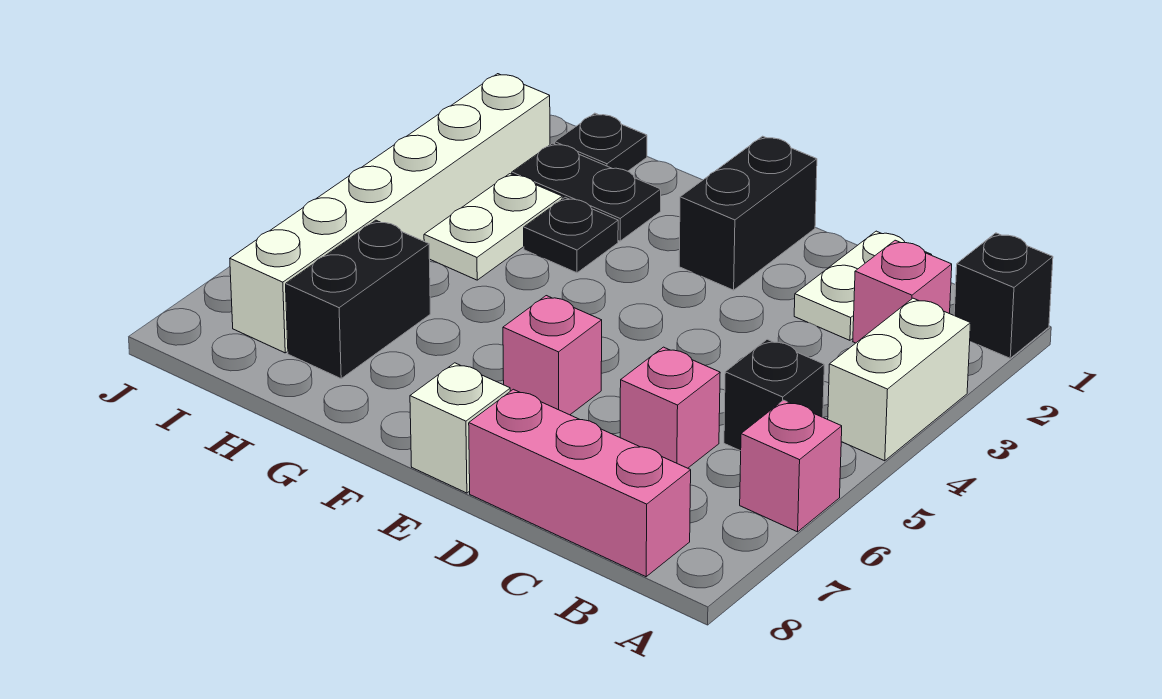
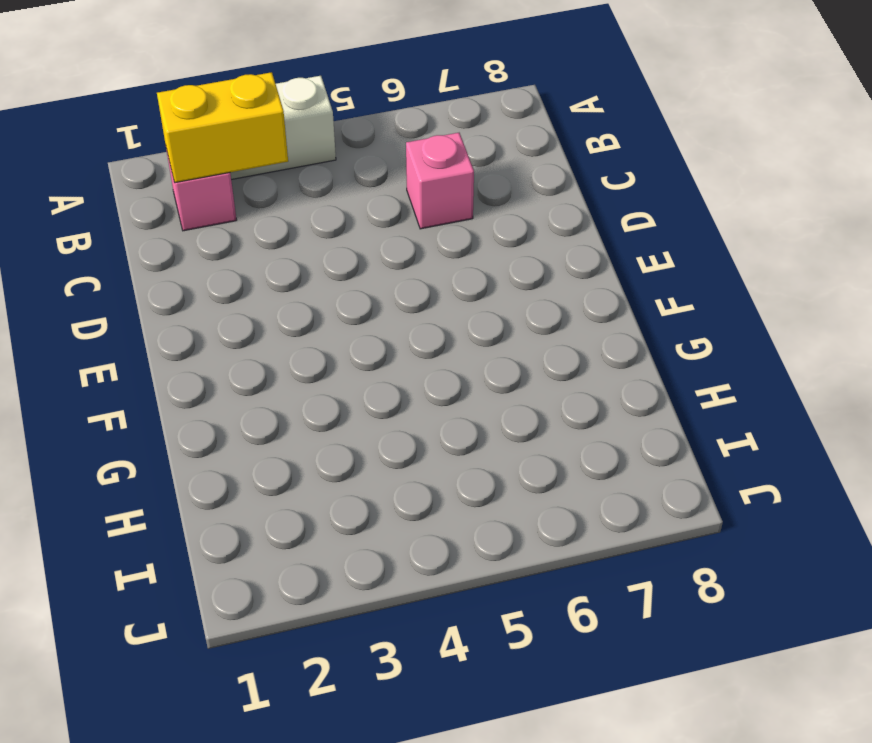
yellow brick B2:B3 level 2 -> none
none -> black brick A1 level 1
none -> pink brick A6 level 1
none -> black brick B5 level 1

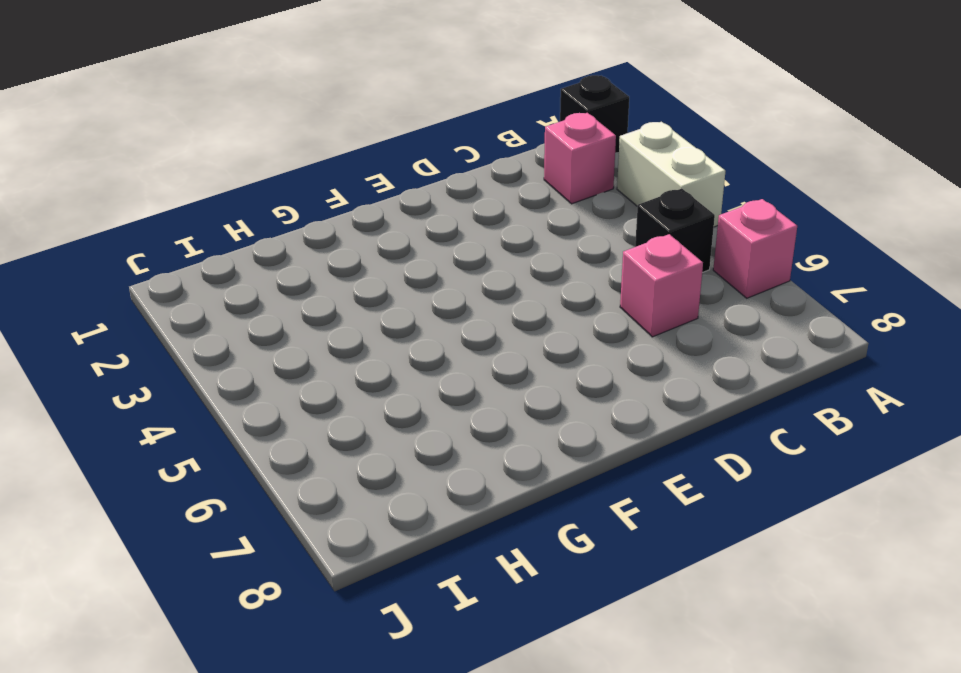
none -> pink brick B8:D8 level 1
none -> white plate C1:C2 level 1
none -> black brick E1:E2 level 1

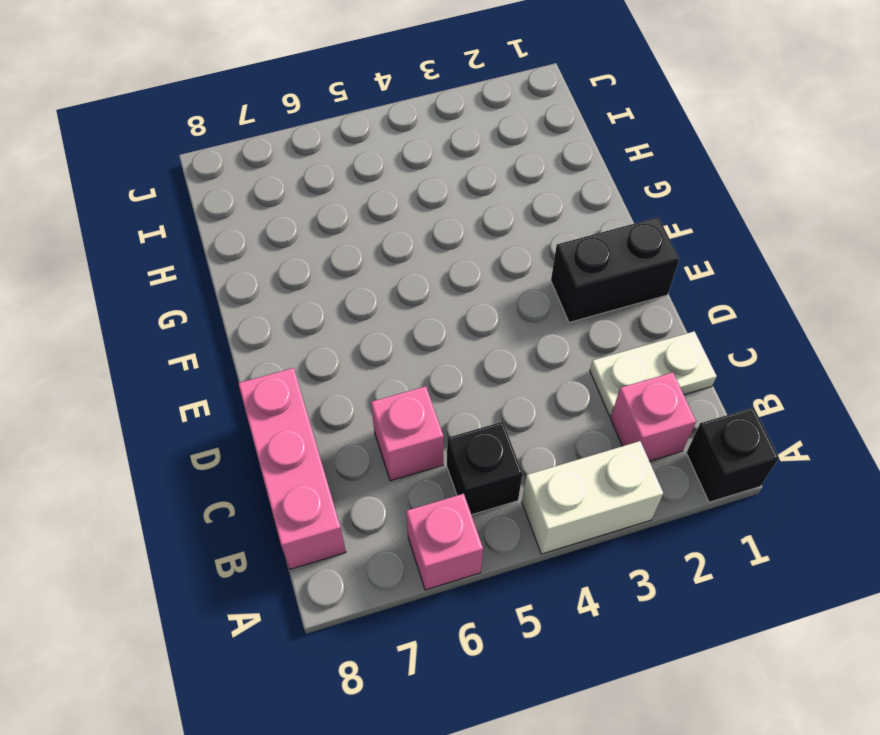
none -> pink brick E6 level 1
none -> white brick E8 level 1
none -> black plate G2:H2 level 1

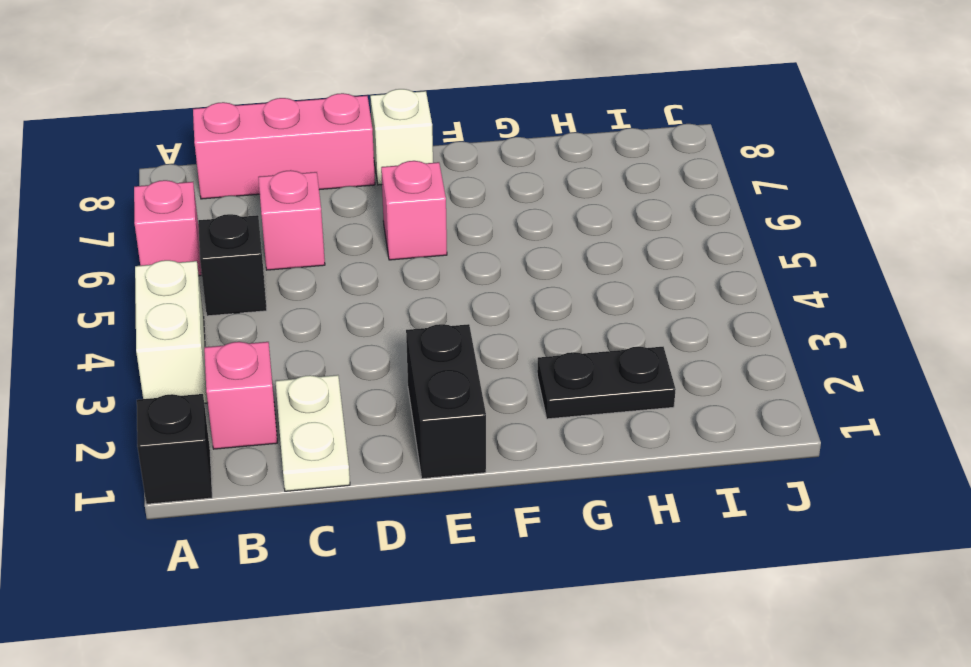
none -> black plate G3 level 1
none -> black plate H1 level 1
none -> white plate H3:H4 level 1

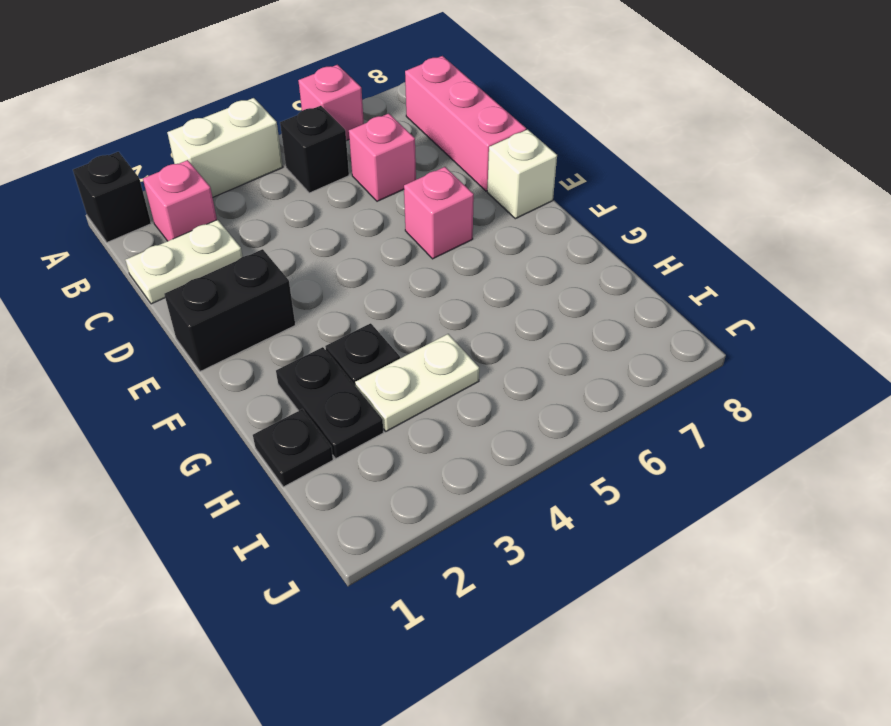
none -> black brick H6:H7 level 1
none -> white brick I2:I7 level 1

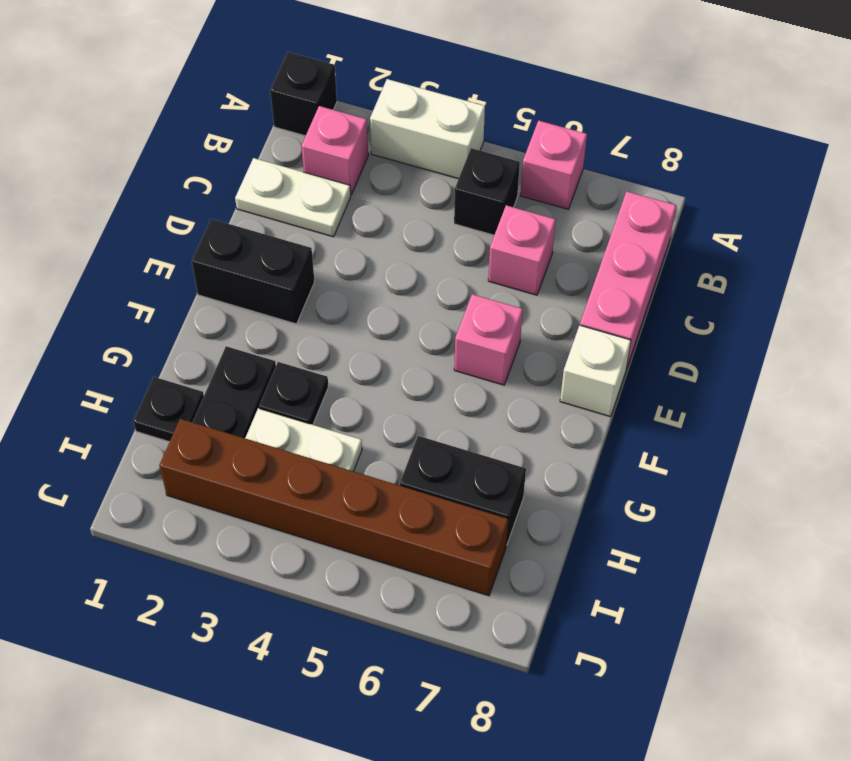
brown brick I2:I7 level 1 -> white brick I2:I7 level 1

